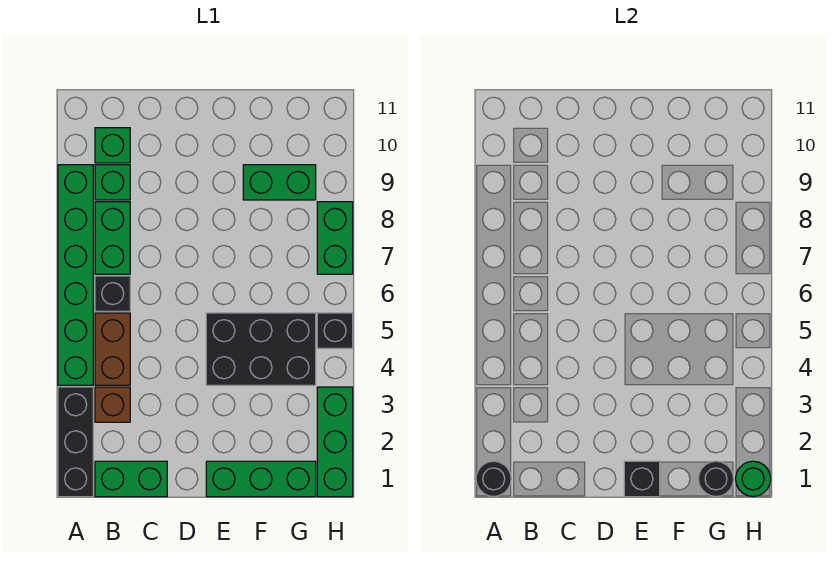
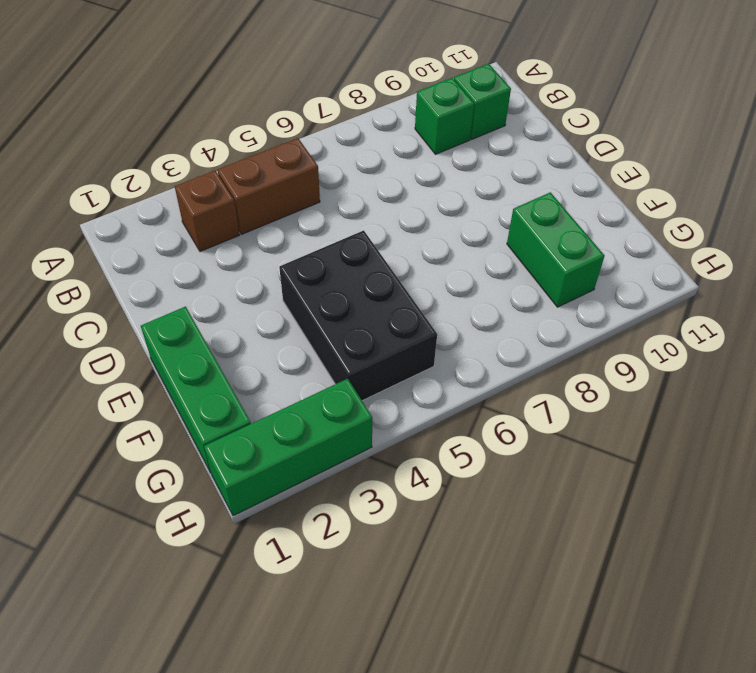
none -> black brick A1:A3 level 1
none -> green brick A4:A9 level 1
none -> green brick B1:C1 level 1

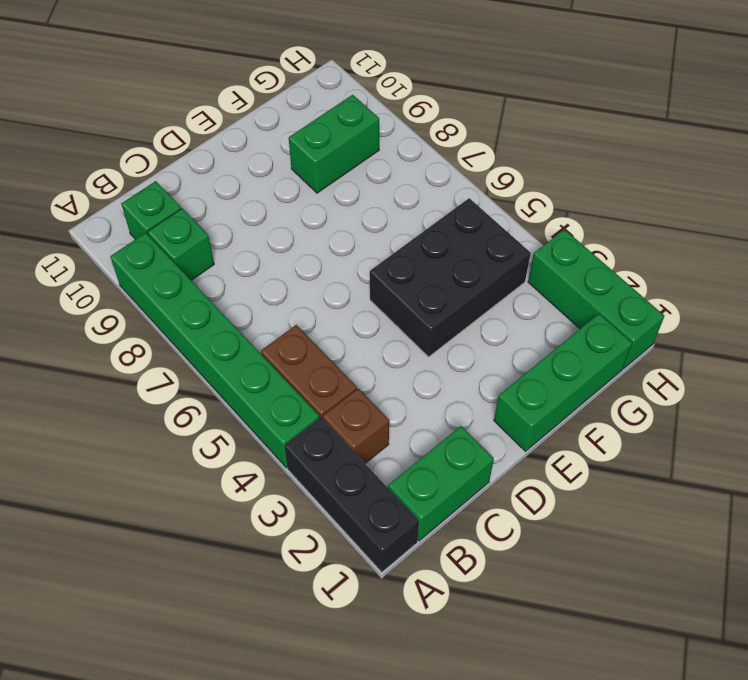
none -> black brick B6 level 1
none -> green brick B7:B8 level 1
none -> black brick H5 level 1

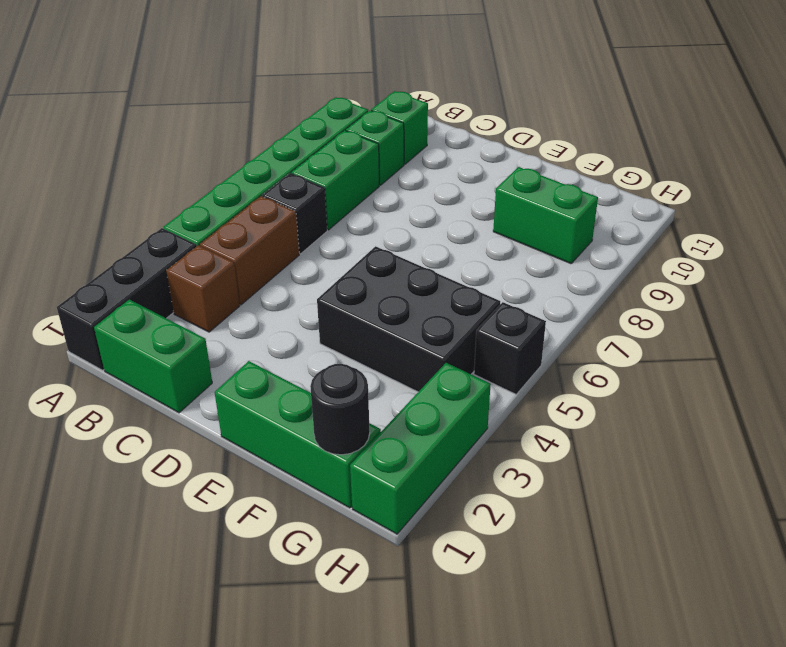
none -> green brick H7:H8 level 1
none -> black round brick A1 level 2
none -> black brick E1 level 2

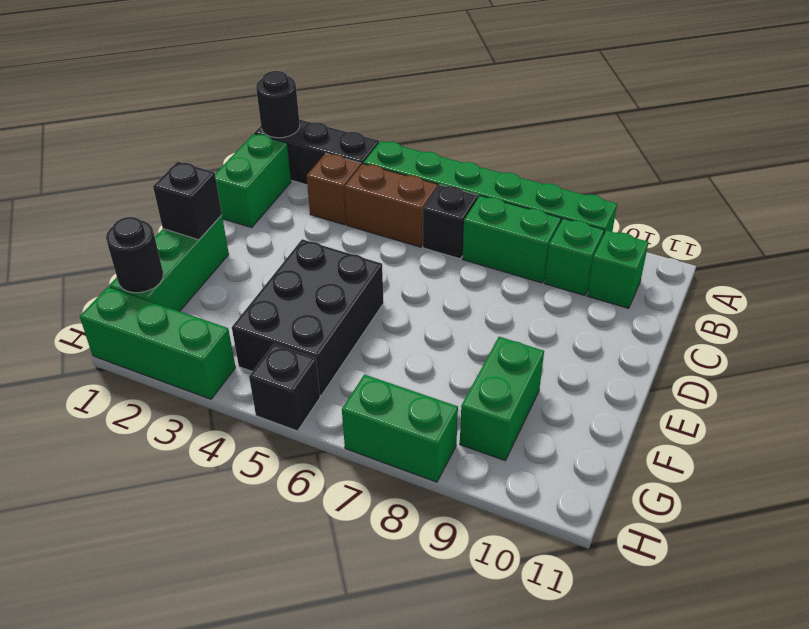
none -> green round brick H1 level 2

